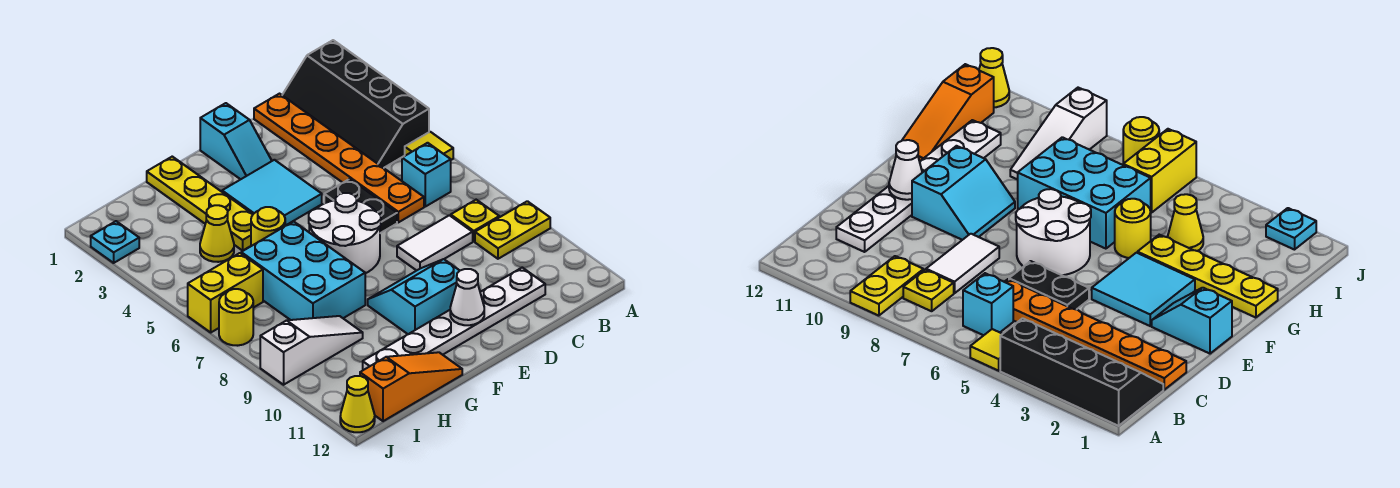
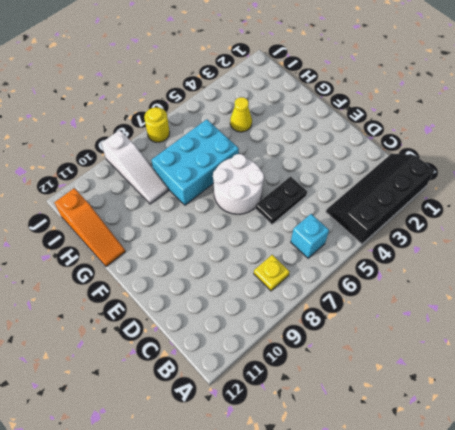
none -> yellow tile A5 level 1
none -> yellow plate A9:B9 level 1
none -> orange plate C1:C6 level 1

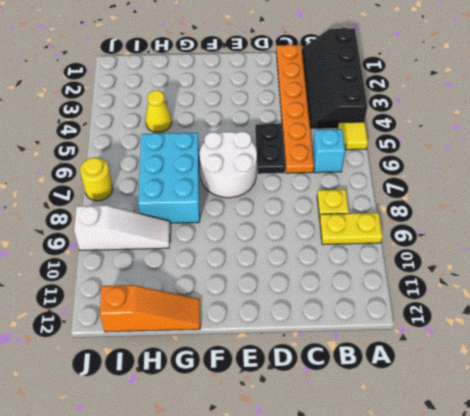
none -> white tile C8:D8 level 1
none -> white plate C11:H11 level 1
none -> cyan slope E1:E2 level 1 top 1

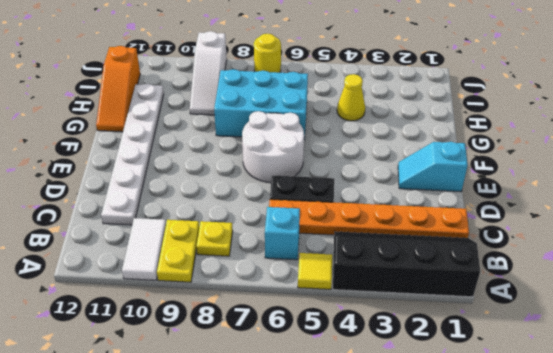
white tile A10:B10 level 1 -> white tile C8:D8 level 1
none -> cyan tile E3:F4 level 1
none -> cyan slope E9:F10 level 1 top 10
none -> yellow plate G1:G4 level 1

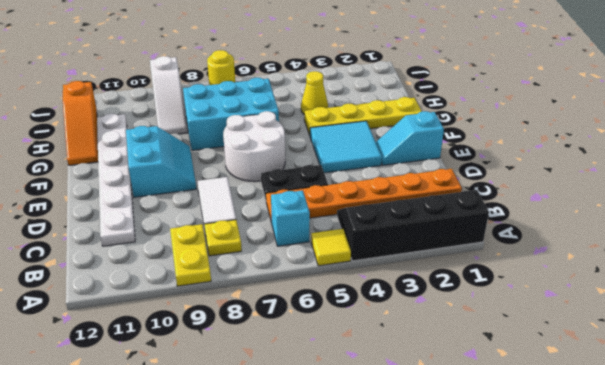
none -> yellow round brick G5 level 1
none -> yellow brick I6:J6 level 1
none -> cyan plate J2 level 1

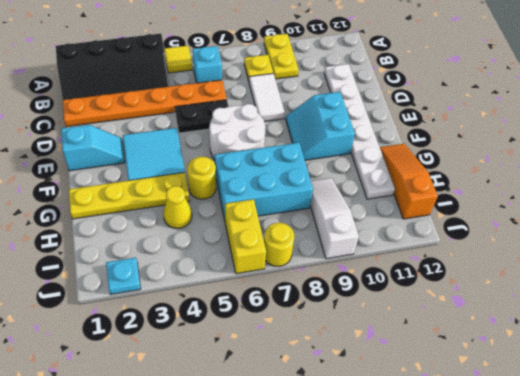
none -> yellow cone J12 level 1
none -> white cone E11 level 2

